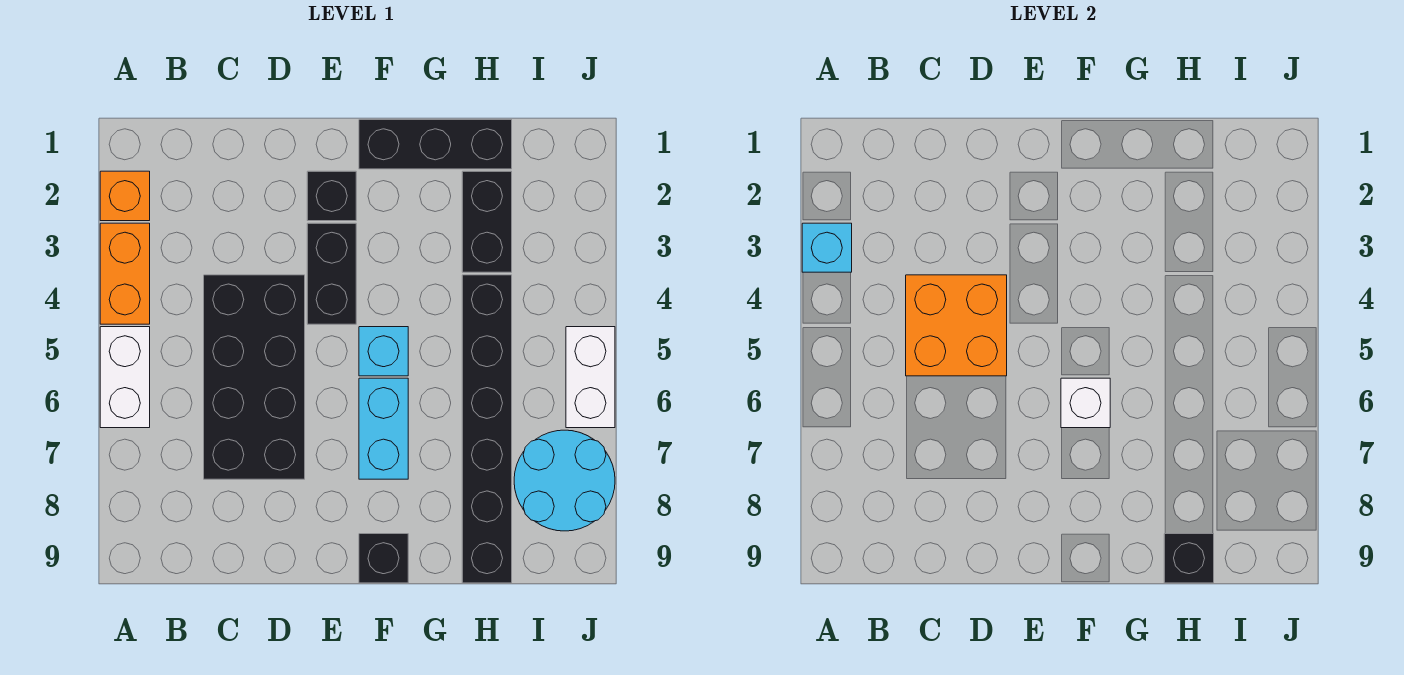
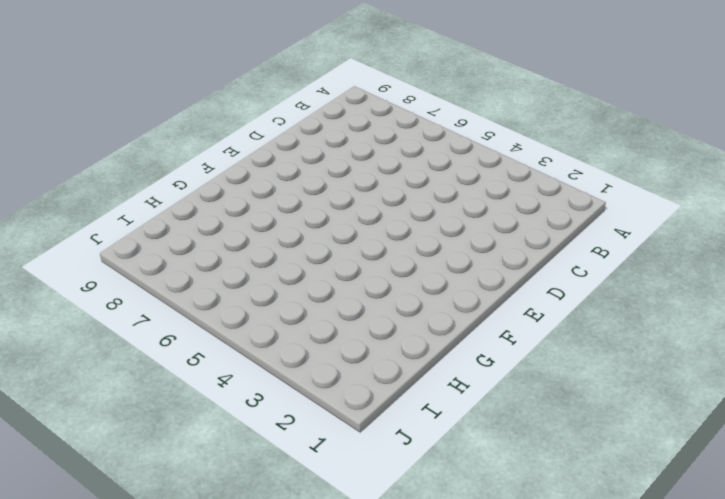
none -> orange brick A2 level 1
none -> orange brick A3:A4 level 1
none -> white brick A5:A6 level 1

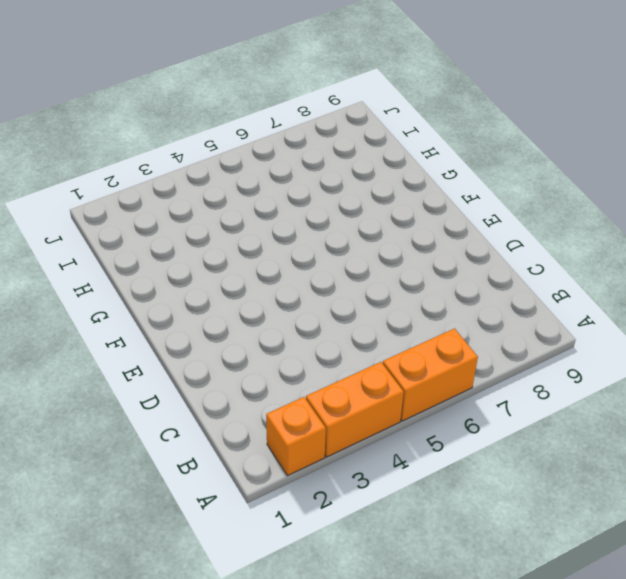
orange brick A5:A6 level 1 -> white brick A5:A6 level 1
none -> black brick C4:D7 level 1
none -> black brick E2 level 1
none -> black brick E3:E4 level 1

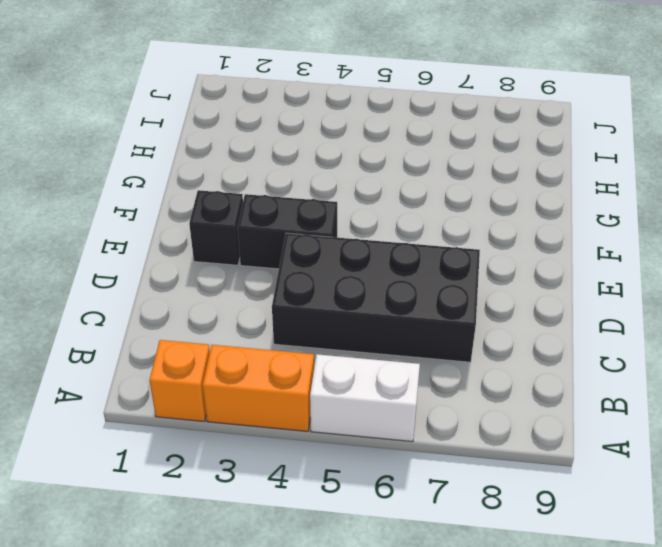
none -> black brick F1:H1 level 1
none -> cyan brick F5 level 1
none -> cyan brick F6:F7 level 1

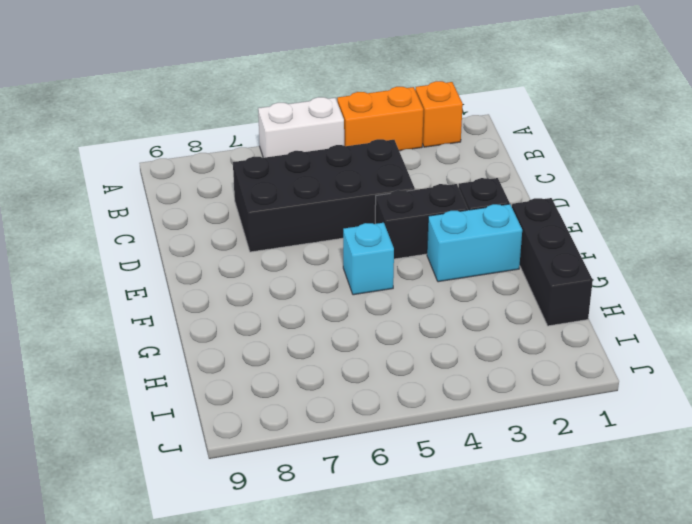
cyan brick F2:F3 level 1 -> cyan brick F6:F7 level 1
none -> black brick F9 level 1
none -> black brick H2:H3 level 1
none -> black brick H4:H9 level 1

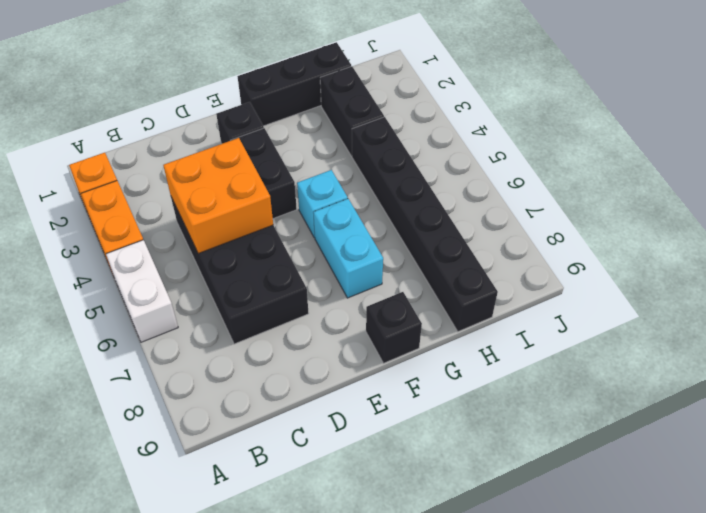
none -> cyan round brick I7:J8 level 1
none -> white brick J5:J6 level 1
none -> cyan brick A3 level 2

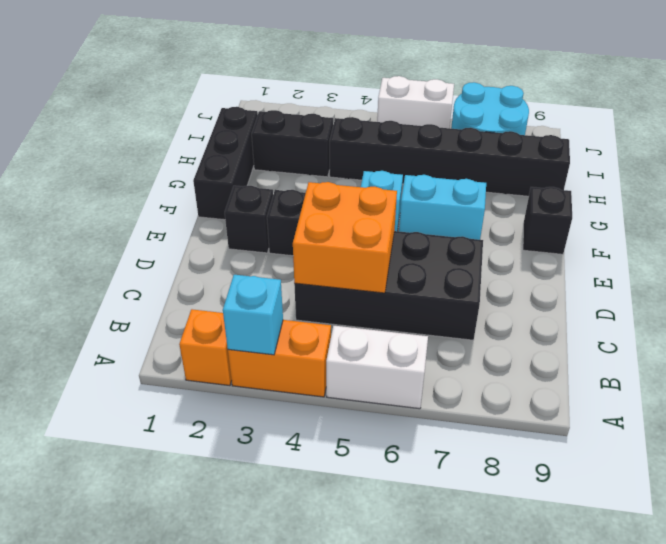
none -> white brick F6 level 2
none -> black brick H9 level 2

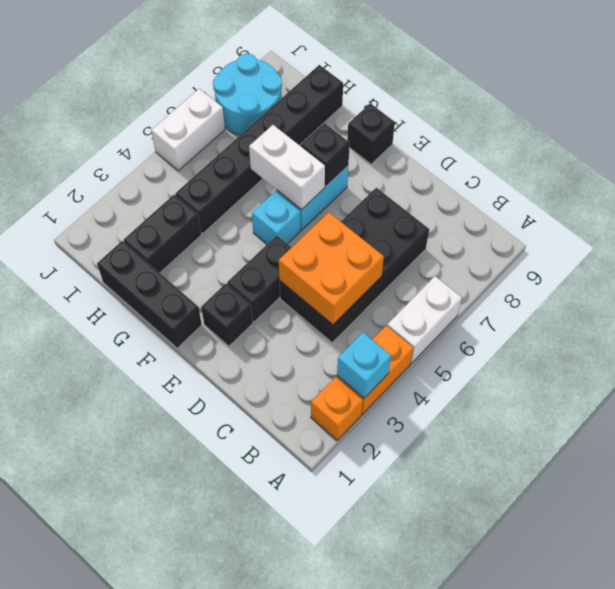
white brick F6:G6 level 2 -> white brick F6 level 2
black brick F7 level 2 -> black brick H9 level 2

